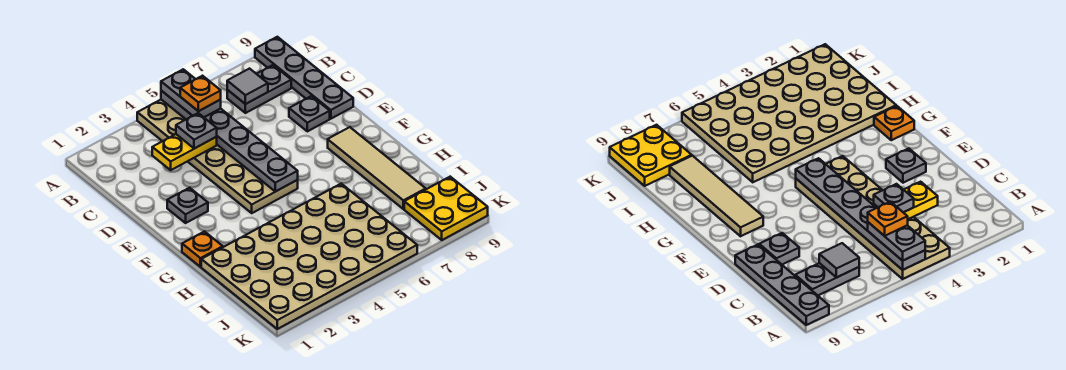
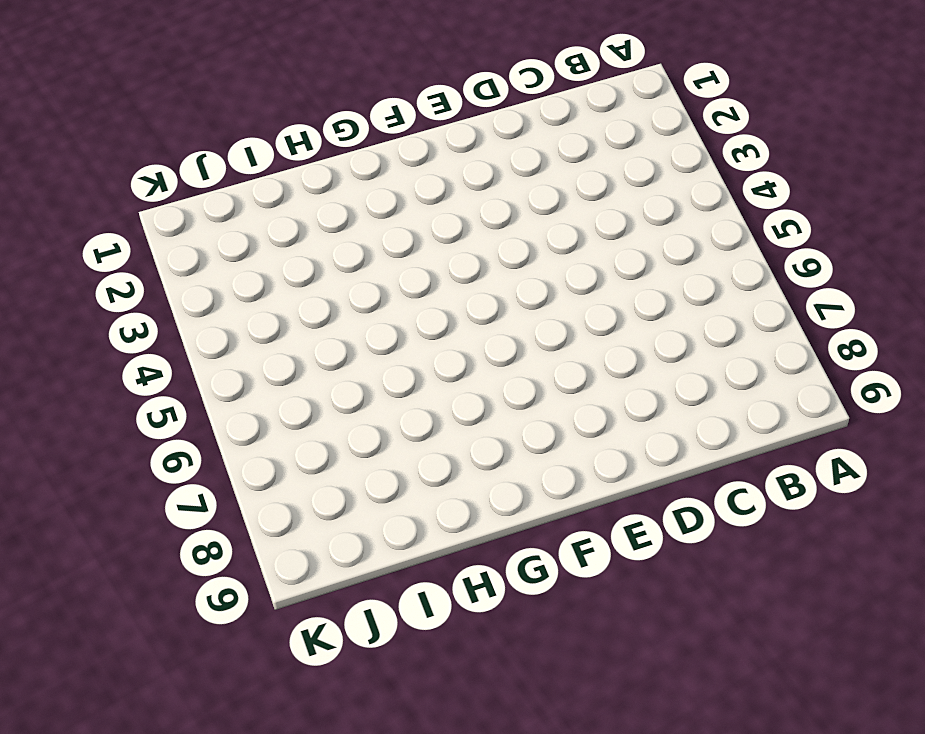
none -> tan plate A4:F5 level 1
none -> grey plate A9:D9 level 1
none -> grey plate B7:B8 level 1

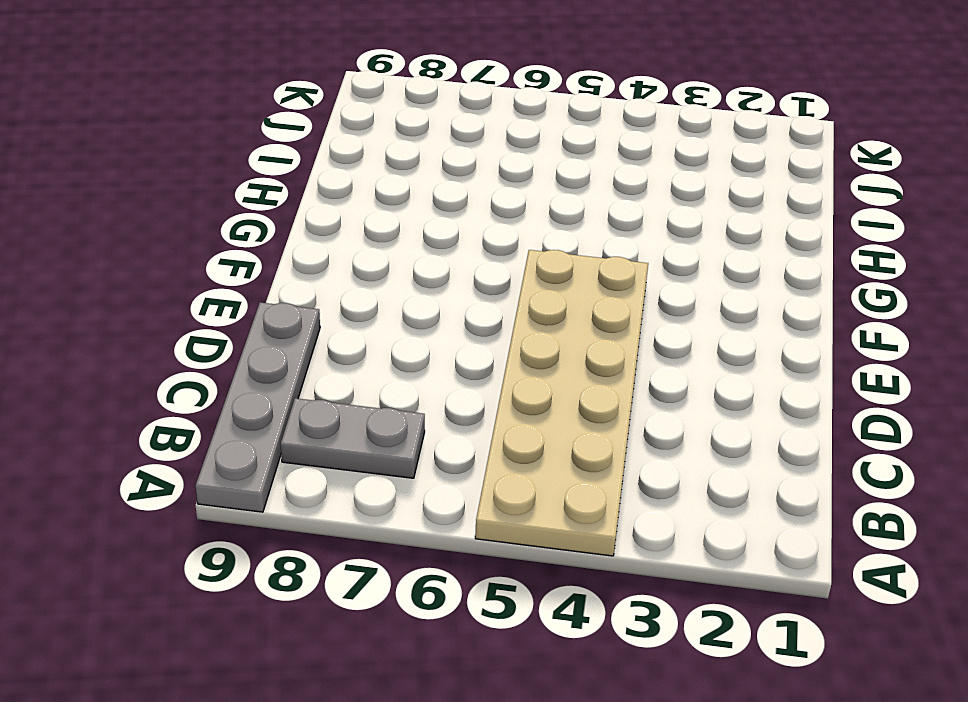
none -> grey plate D8 level 1
none -> grey plate E2 level 1
none -> tan tile F8:I8 level 1

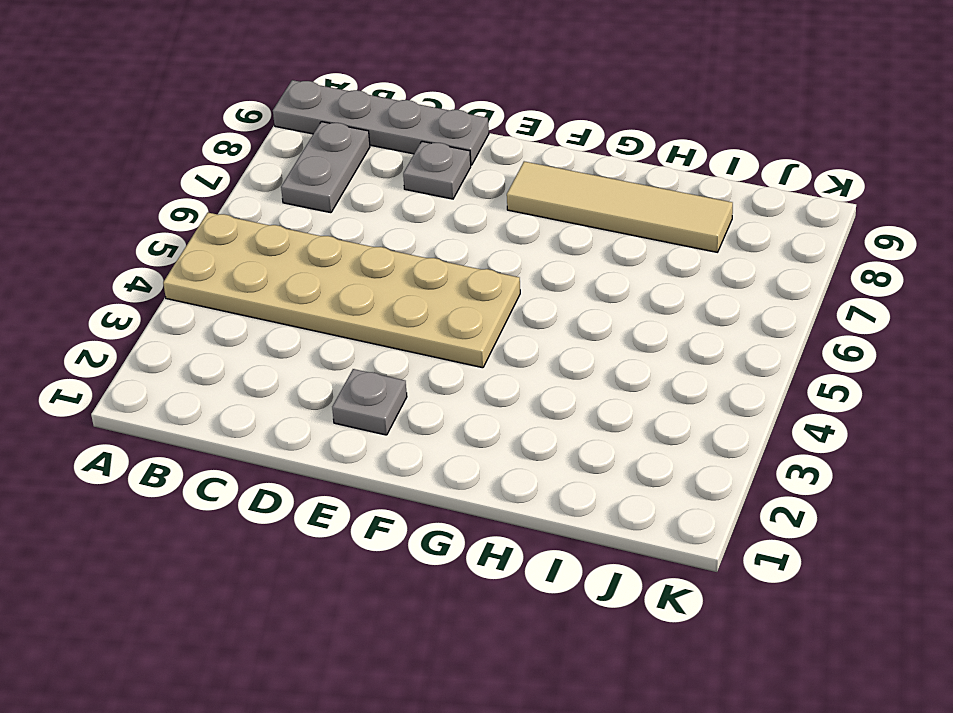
none -> orange plate G1 level 1
none -> tan plate H1:K6 level 1
none -> yellow plate J8:K9 level 1

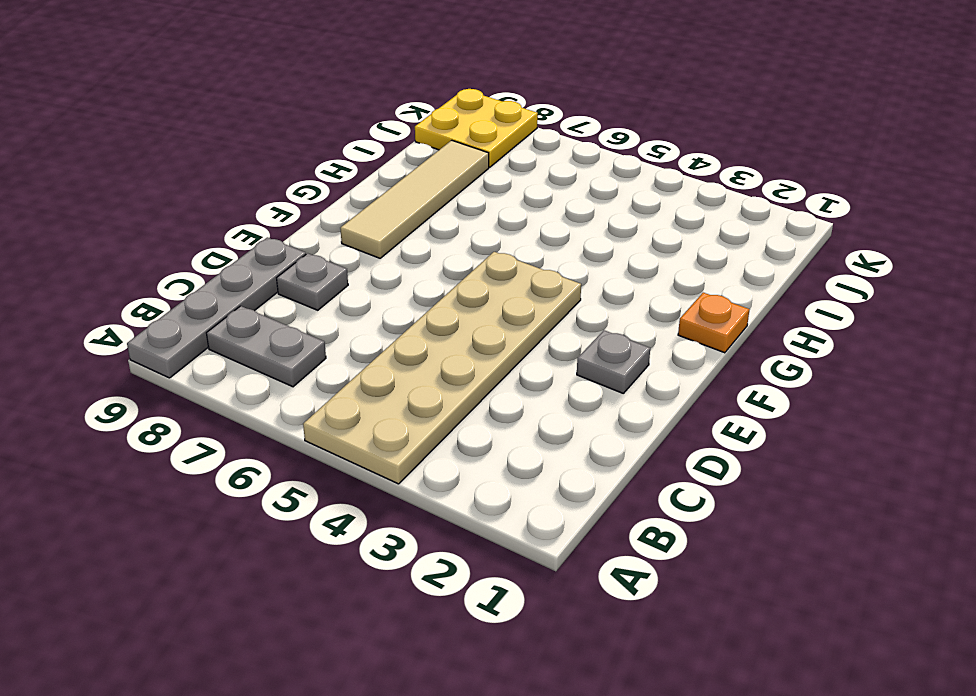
none -> tan plate H1:K6 level 1
none -> grey plate A5:F5 level 2
none -> grey tile B7 level 2

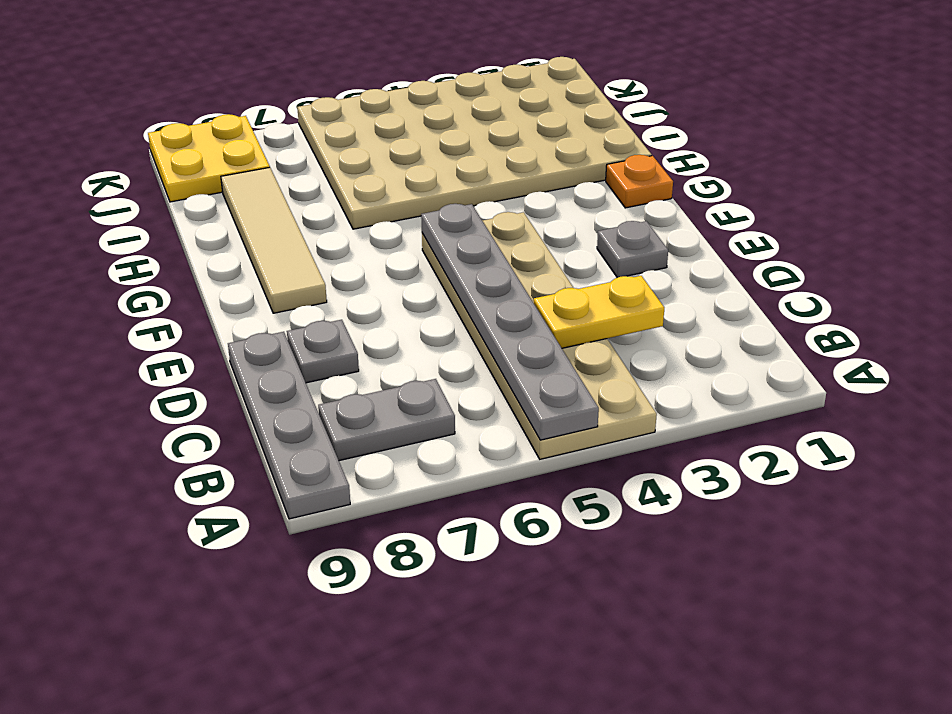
none -> grey tile B7 level 2
none -> grey plate A5:B5 level 3
none -> grey plate C4 level 3

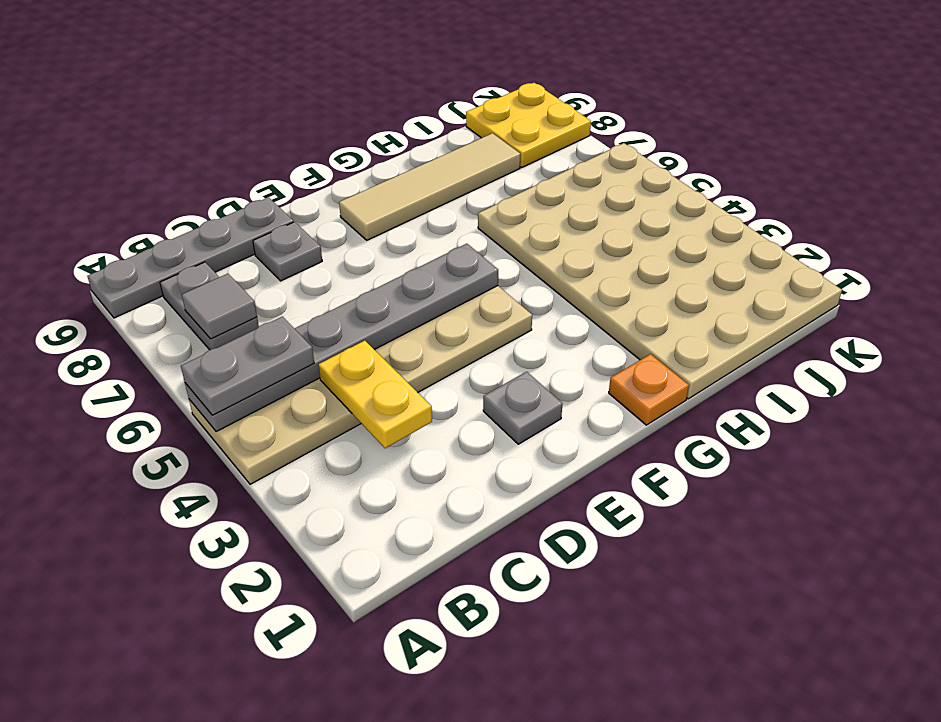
none -> grey plate C4 level 3
none -> orange plate B5 level 4

